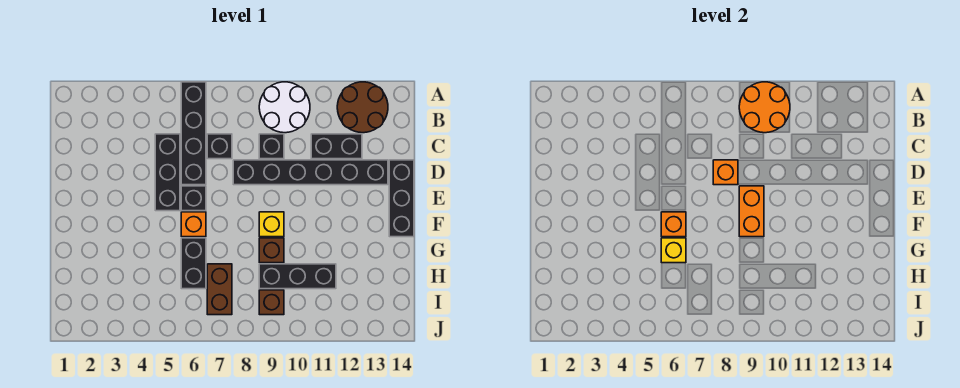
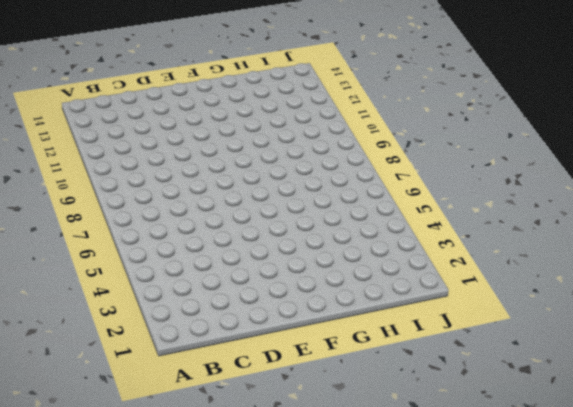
none -> black brick A6:D6 level 1
none -> white round brick A9:B10 level 1
none -> brown round brick A12:B13 level 1

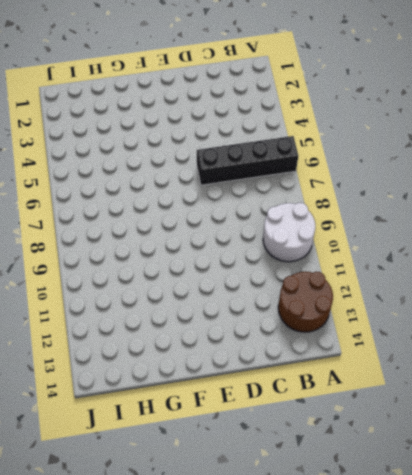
none -> black brick C5:E5 level 1
none -> black brick C7 level 1
none -> black brick C9 level 1

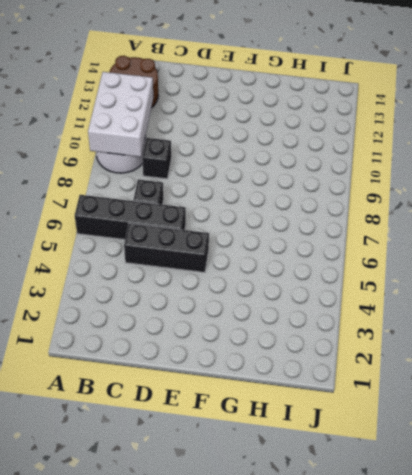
white brick A9:B11 level 2 -> orange round brick A9:B10 level 2
none -> black brick C11:C12 level 1
none -> black brick D8:D13 level 1
none -> black brick D14:F14 level 1

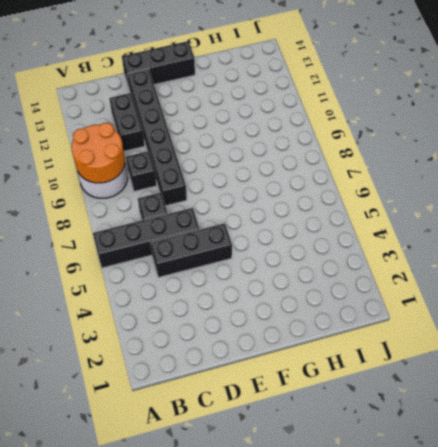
none -> brown round brick A12:B13 level 1
none -> black brick E6 level 1
none -> orange brick F6 level 1

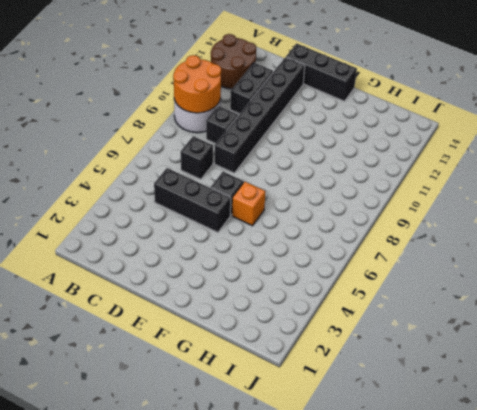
none -> black brick A6:D6 level 1
none -> yellow brick F9 level 1
none -> black brick G6:H6 level 1

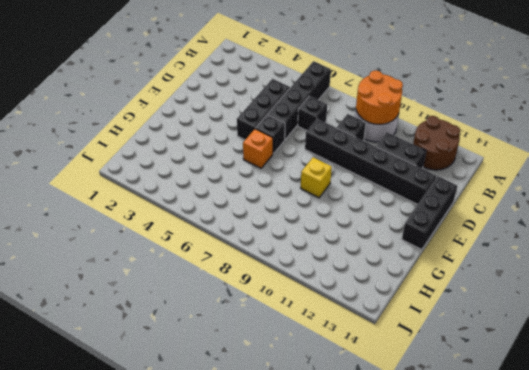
none -> black brick G6:H6 level 1
none -> brown brick G9 level 1
none -> brown brick H7:I7 level 1

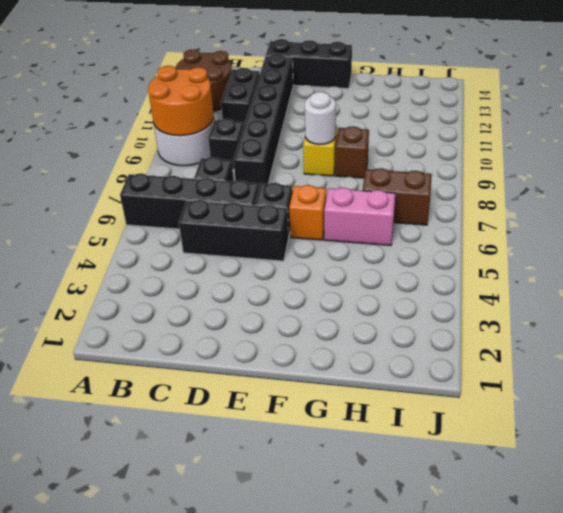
white round brick F9 level 2 -> orange brick E9:F9 level 2
pink brick G6:H6 level 1 -> black brick G6:H6 level 1
none -> black brick H9:H11 level 1
none -> brown brick I9 level 1
none -> orange brick D8 level 2

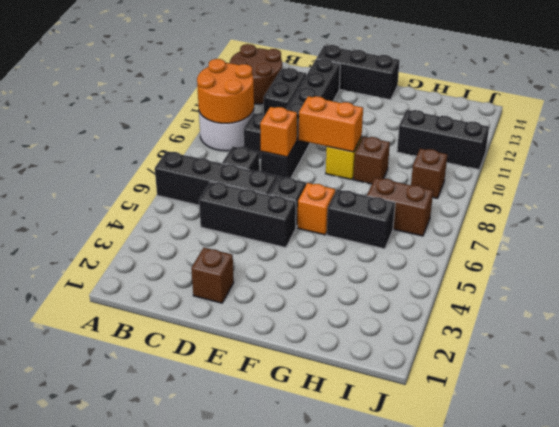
brown brick D2 level 1 -> none
black brick H11:J11 level 1 -> black brick H9:H11 level 1
none -> orange brick F6 level 2
none -> yellow brick G6 level 2

